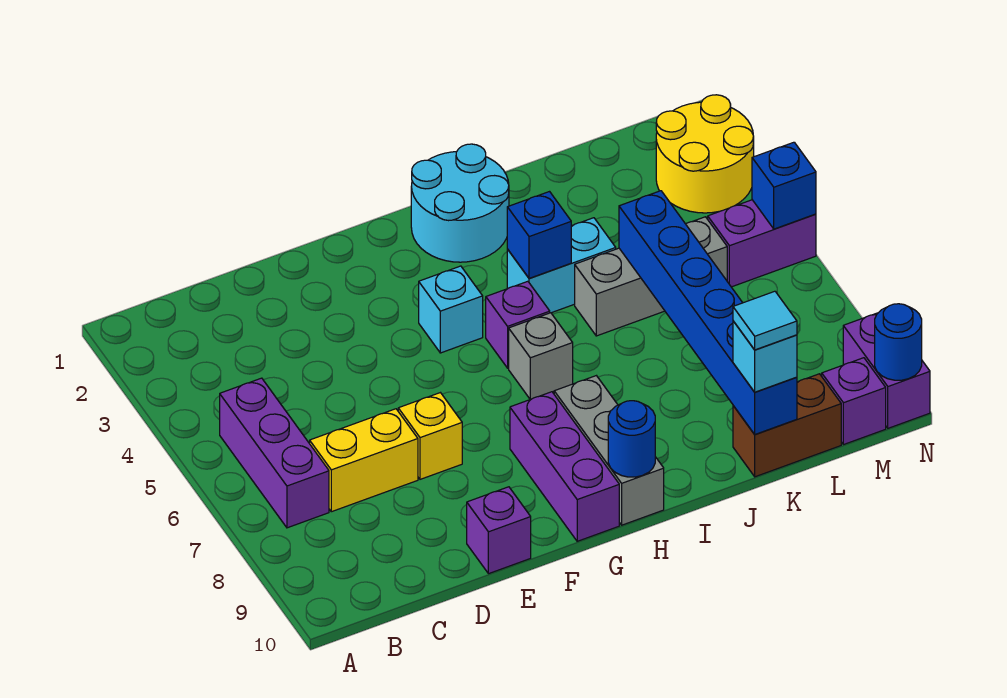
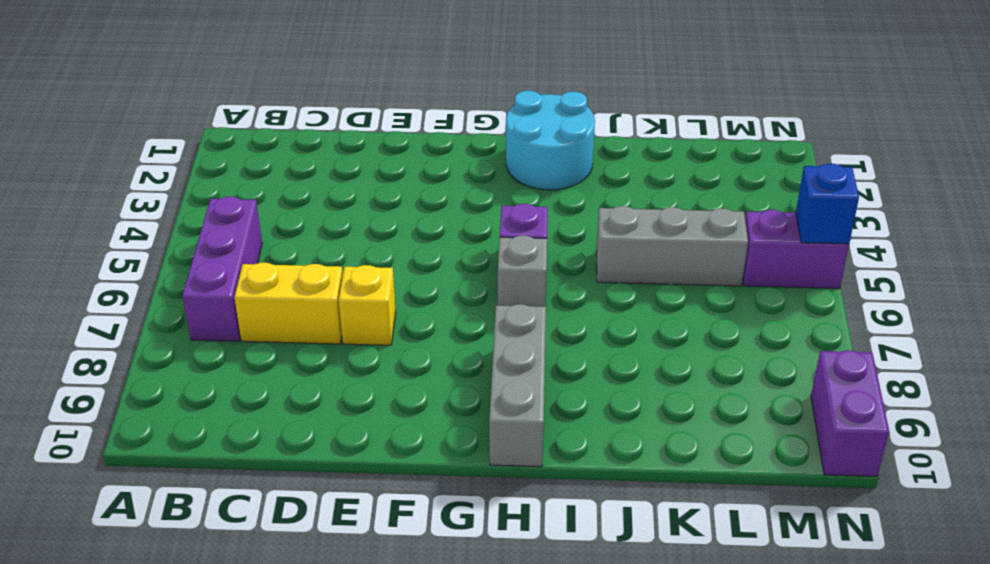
none -> purple brick E10 level 1
none -> cyan brick G4 level 1
none -> purple brick G8:G10 level 1

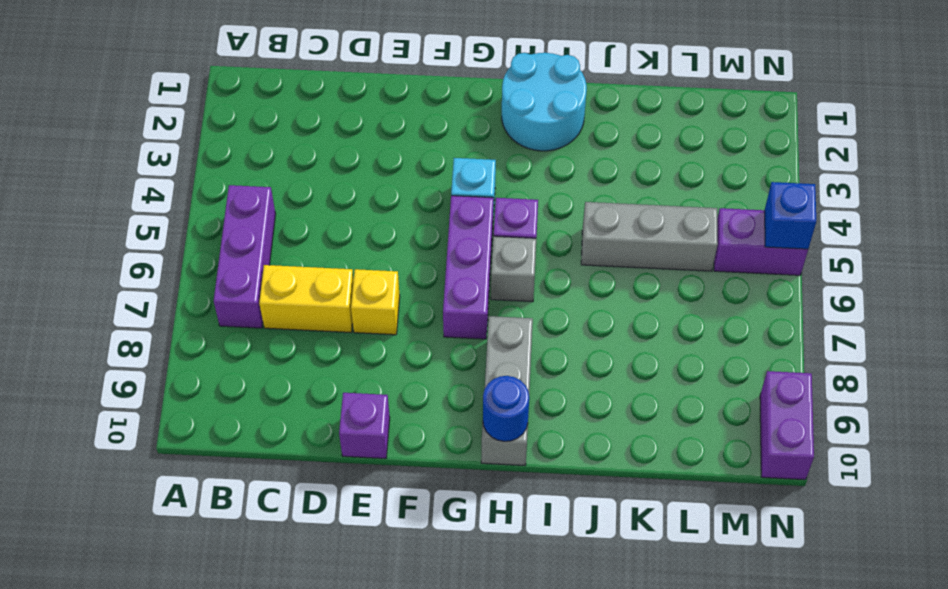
purple brick G5:G7 level 1 -> purple brick G8:G10 level 1
none -> cyan brick I4:J4 level 1
none -> brown brick K10:L10 level 1
none -> yellow round brick M2:N3 level 1

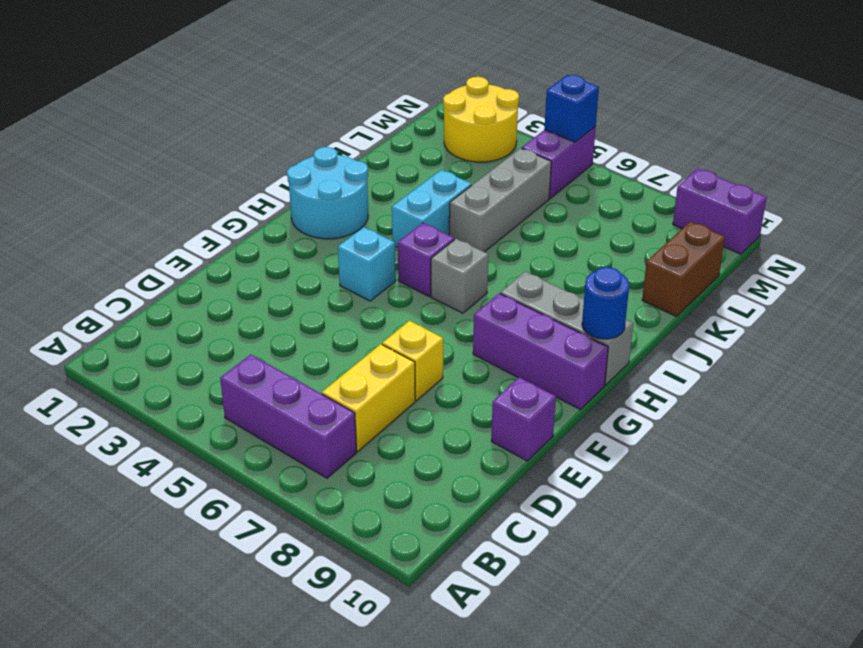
none -> purple brick M10 level 1
none -> blue brick I4 level 2
none -> blue brick K5:K10 level 2

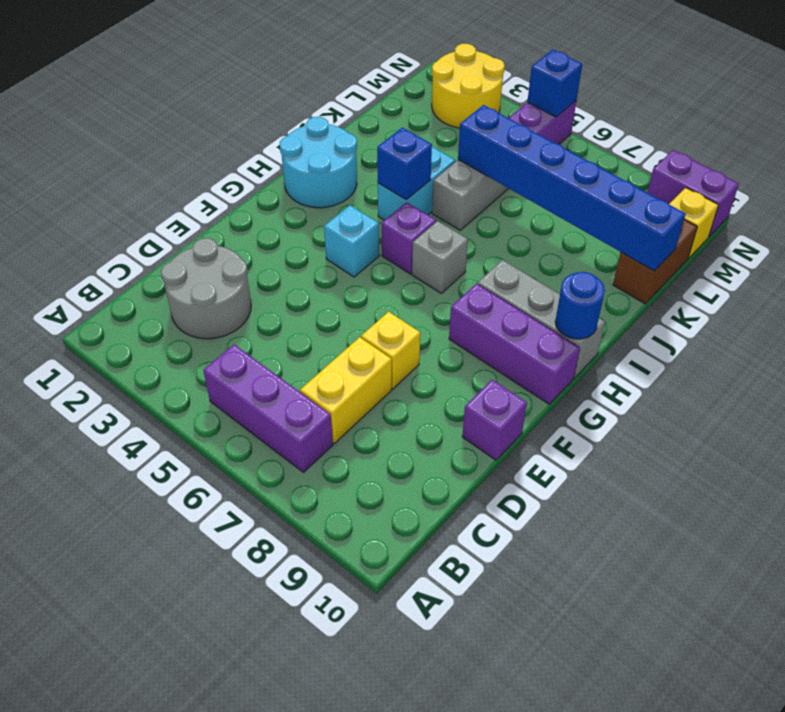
grey round brick C2:D3 level 1 -> none
yellow brick M10 level 1 -> purple brick M10 level 1
none -> blue round brick N10 level 2
none -> cyan brick K10 level 3
none -> cyan tile K10 level 4

